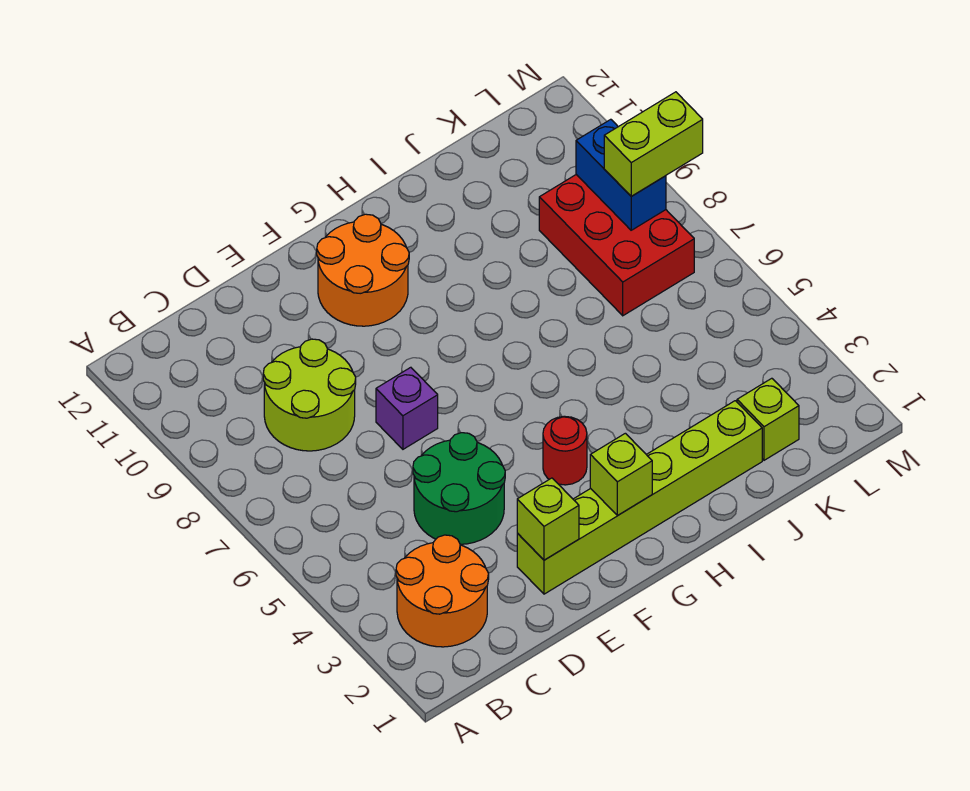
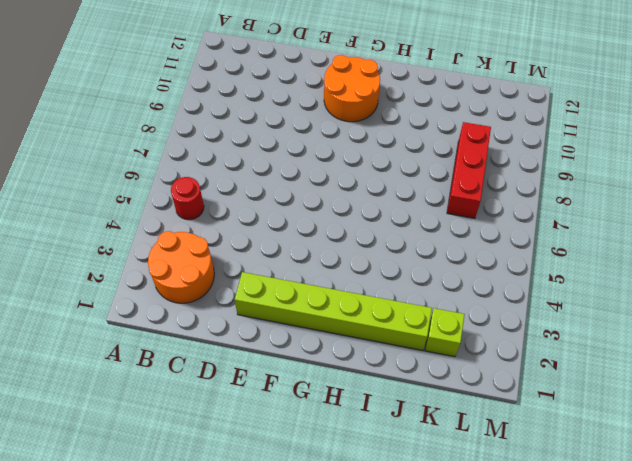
red round brick B5 level 1 -> red round brick G4 level 1
red brick K7:K9 level 1 -> red brick K7:L9 level 1
none -> lime round brick C8:D9 level 1
none -> green round brick D4:E5 level 1
none -> purple brick E7 level 1

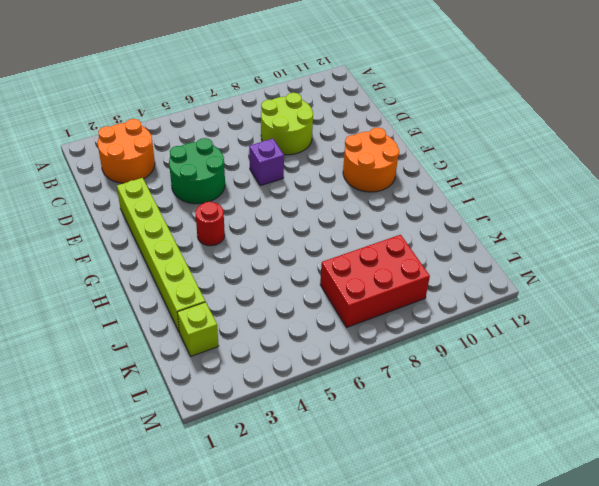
none -> lime brick E2 level 2
none -> lime brick G2 level 2
none -> blue brick L8:L9 level 2

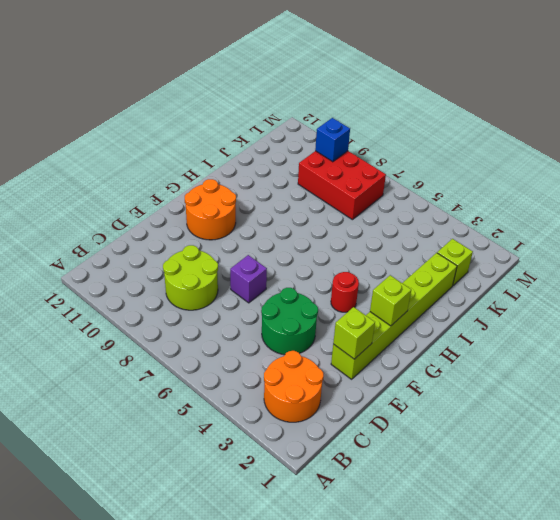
blue brick L9 level 2 -> blue brick L8:L9 level 2
none -> lime brick L8:M8 level 3

